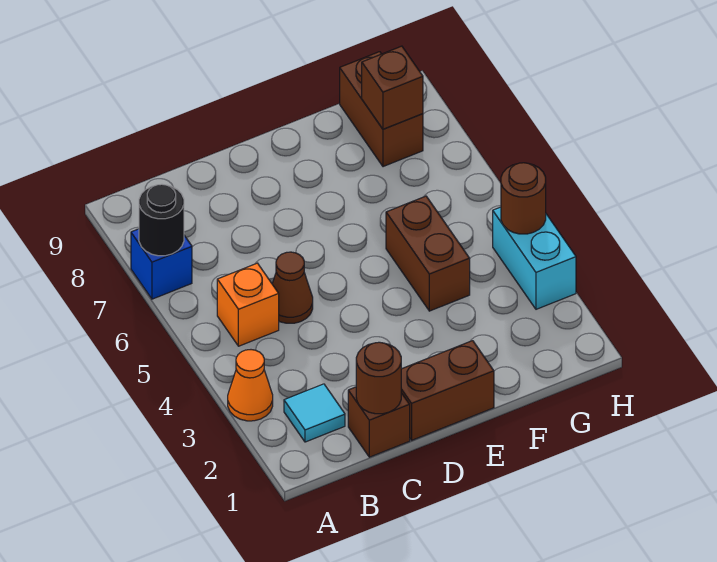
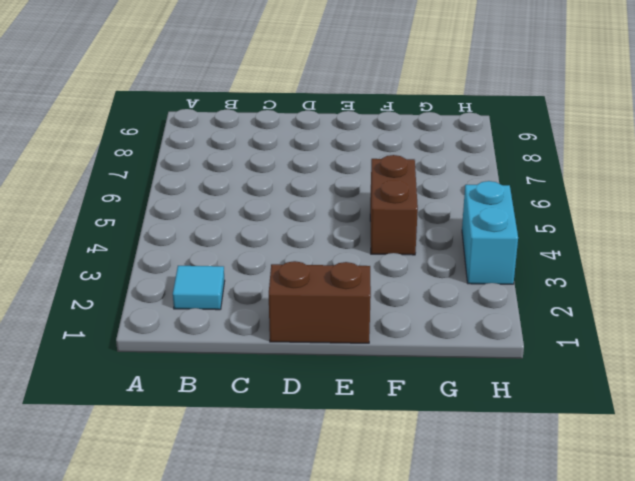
none -> orange cone A3 level 1
none -> blue brick A7 level 1
none -> orange brick B5 level 1

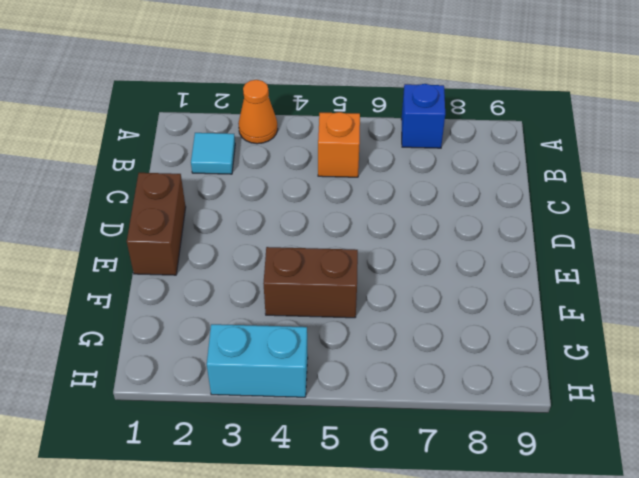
none -> brown brick C1 level 1
none -> brown cone C5 level 1
none -> brown brick G8:G9 level 1

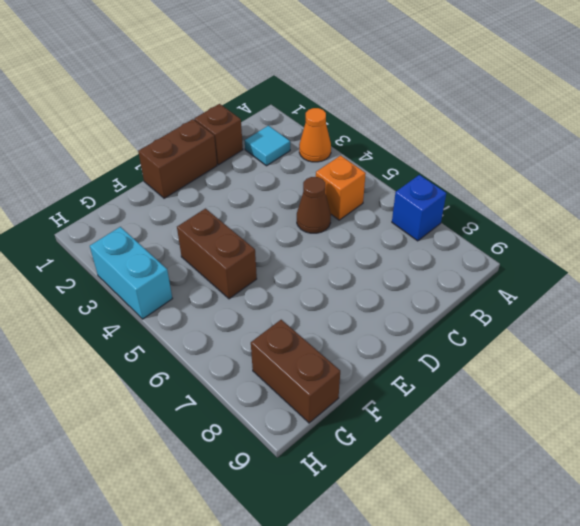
none -> black round brick A7 level 2
none -> brown round brick C1 level 2
none -> brown brick G8 level 2

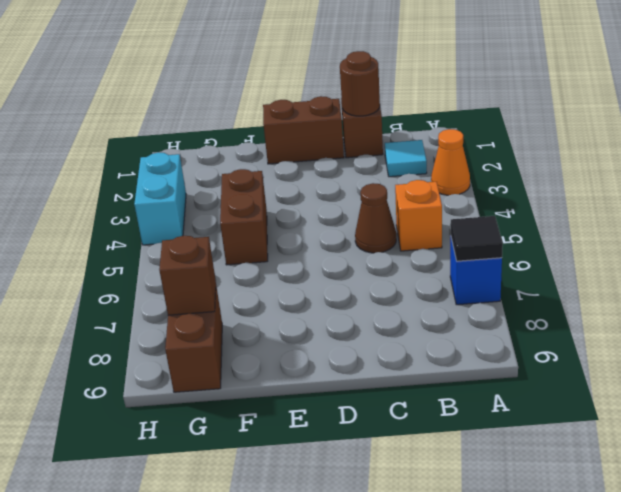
black tile A7 level 2 -> black round brick A7 level 2
none -> brown round brick H4 level 2

